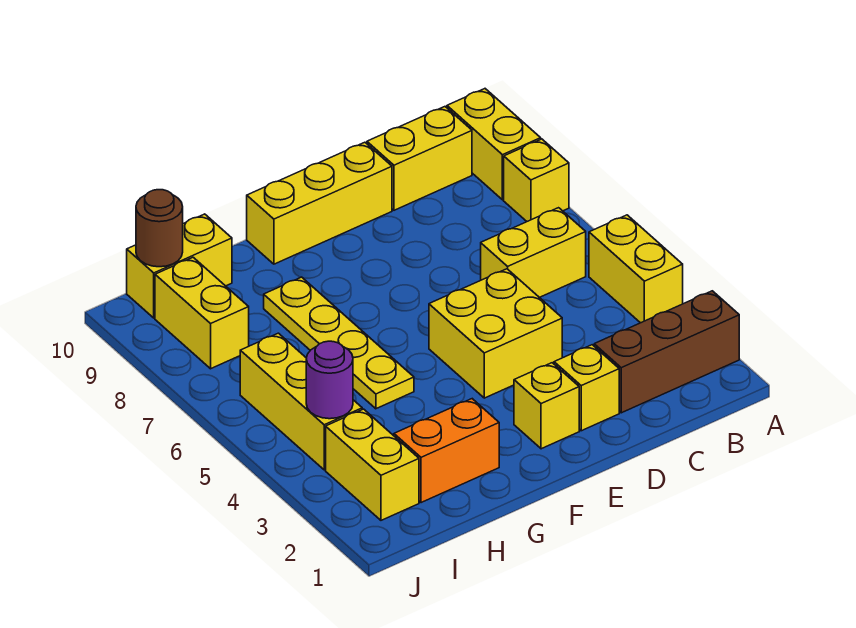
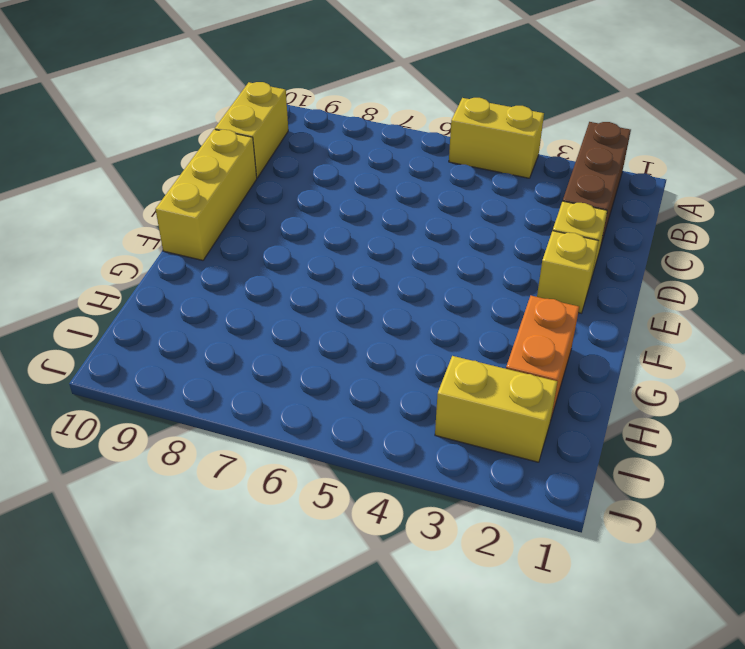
none -> yellow brick A8 level 1
none -> yellow brick A9:A10 level 1
none -> yellow brick B6:C6 level 1

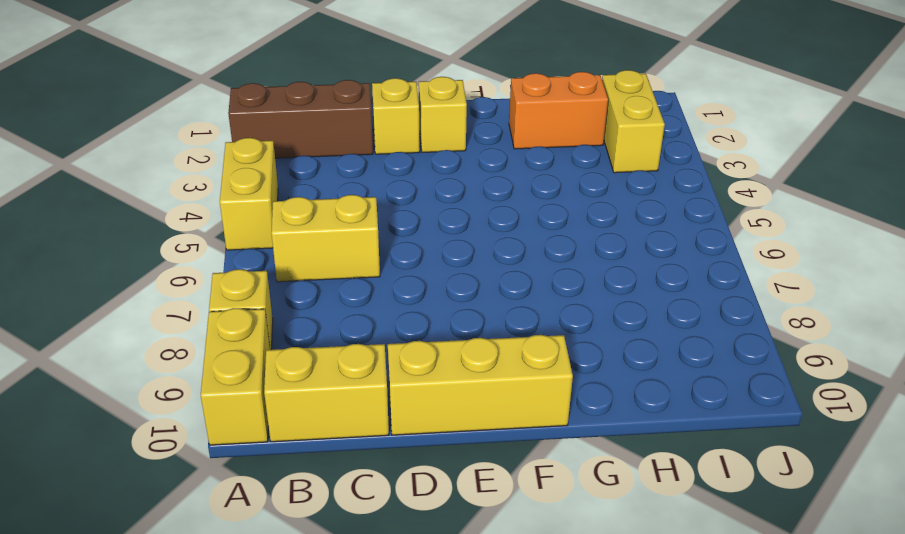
none -> yellow brick D4:E5 level 1
none -> yellow plate G5:G8 level 1
none -> yellow brick H10:I10 level 1

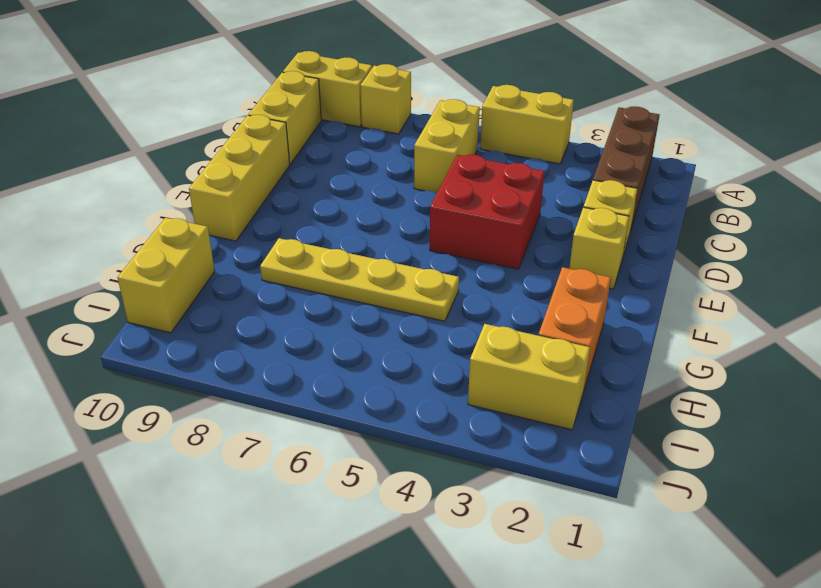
red brick D4:E5 level 1 -> yellow brick D4:E5 level 1
none -> yellow brick I4:I6 level 1
none -> yellow brick I8:I9 level 1
none -> purple round brick I4 level 2

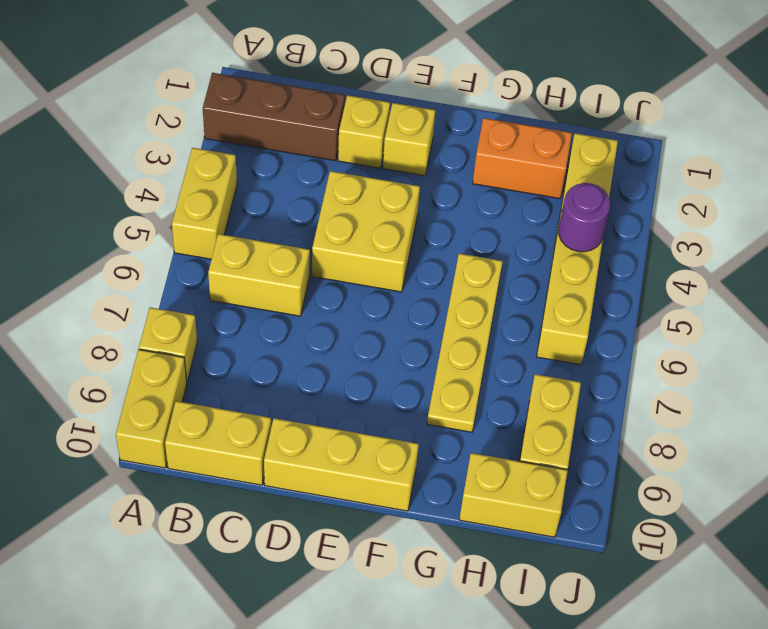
none -> brown round brick I10 level 2

